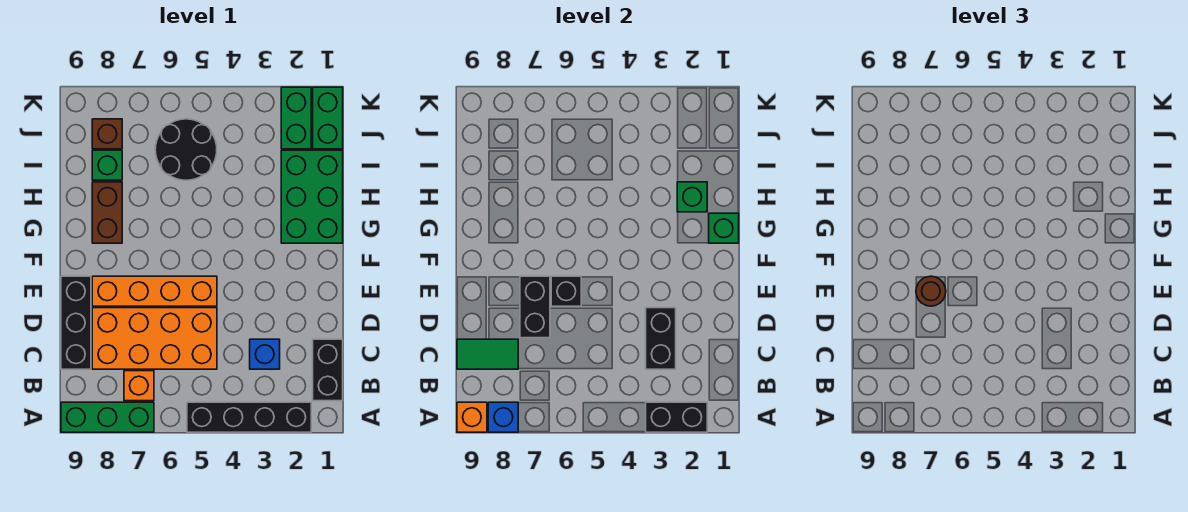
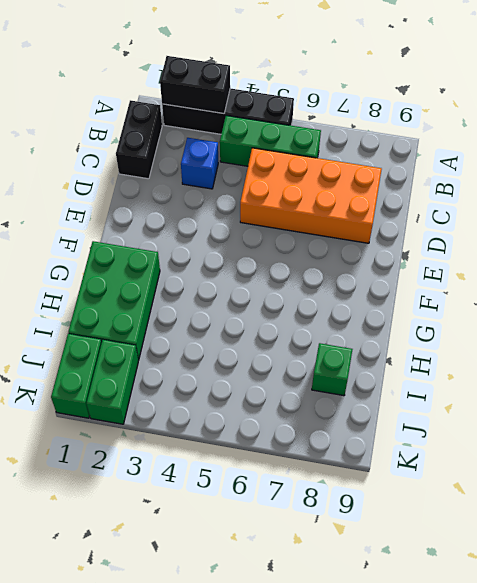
green brick B4:B6 level 1 -> green brick A7:A9 level 1
none -> orange brick B7 level 1
none -> black brick C9:E9 level 1
none -> orange brick E5:E8 level 1

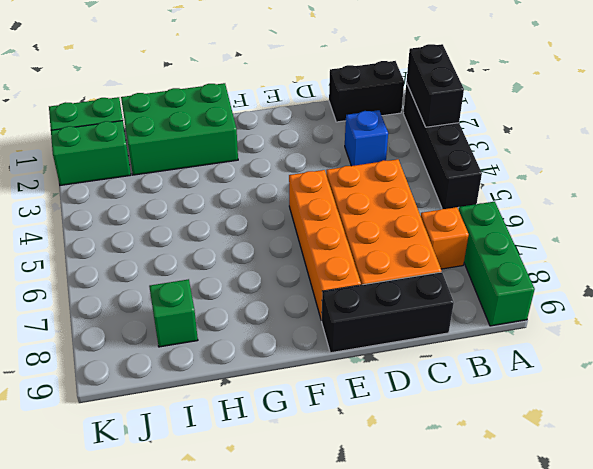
none -> brown brick G8:H8 level 1
none -> black round brick I5:J6 level 1
none -> brown brick J8 level 1

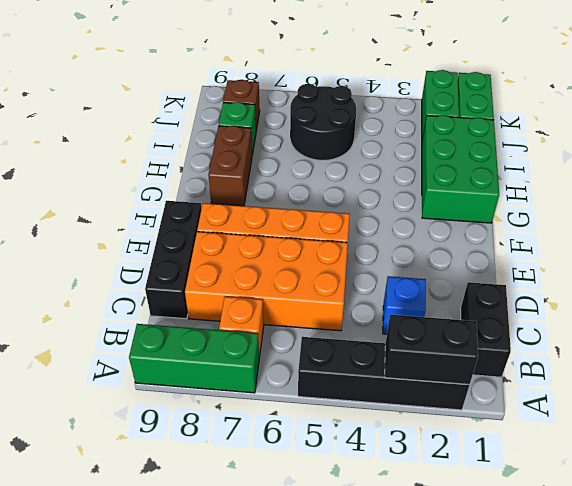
none -> blue brick A8 level 2
none -> orange brick A9 level 2
none -> black brick C3:D3 level 2

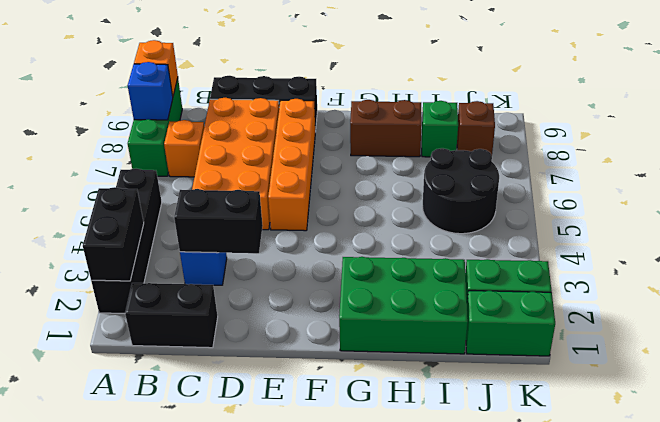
none -> green tile C8:C9 level 2
none -> black brick D7:E7 level 2
none -> black brick E6 level 2

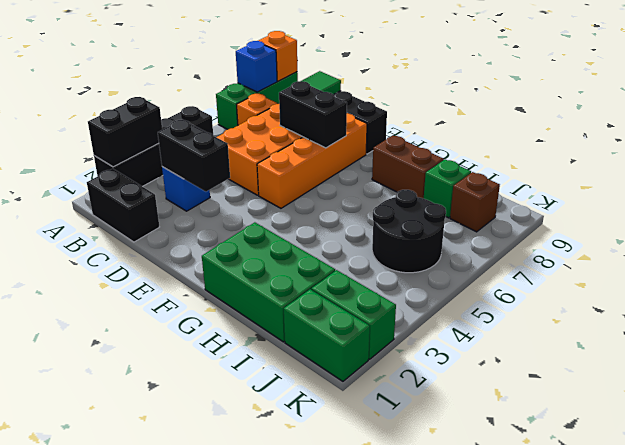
none -> black brick E6 level 2
none -> green brick G1 level 2
none -> green brick H2 level 2

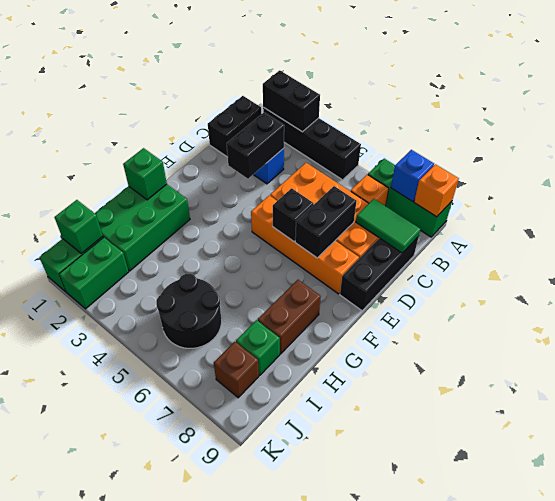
green brick J1 level 2 -> green brick H2 level 2
none -> brown round brick E7 level 3

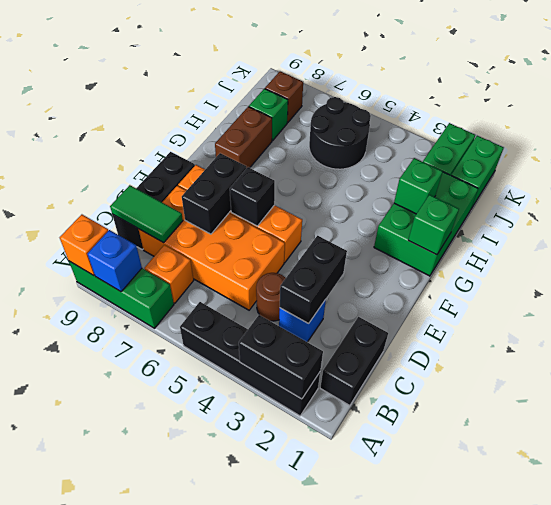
brown round brick C4 level 1 -> brown round brick E7 level 3

